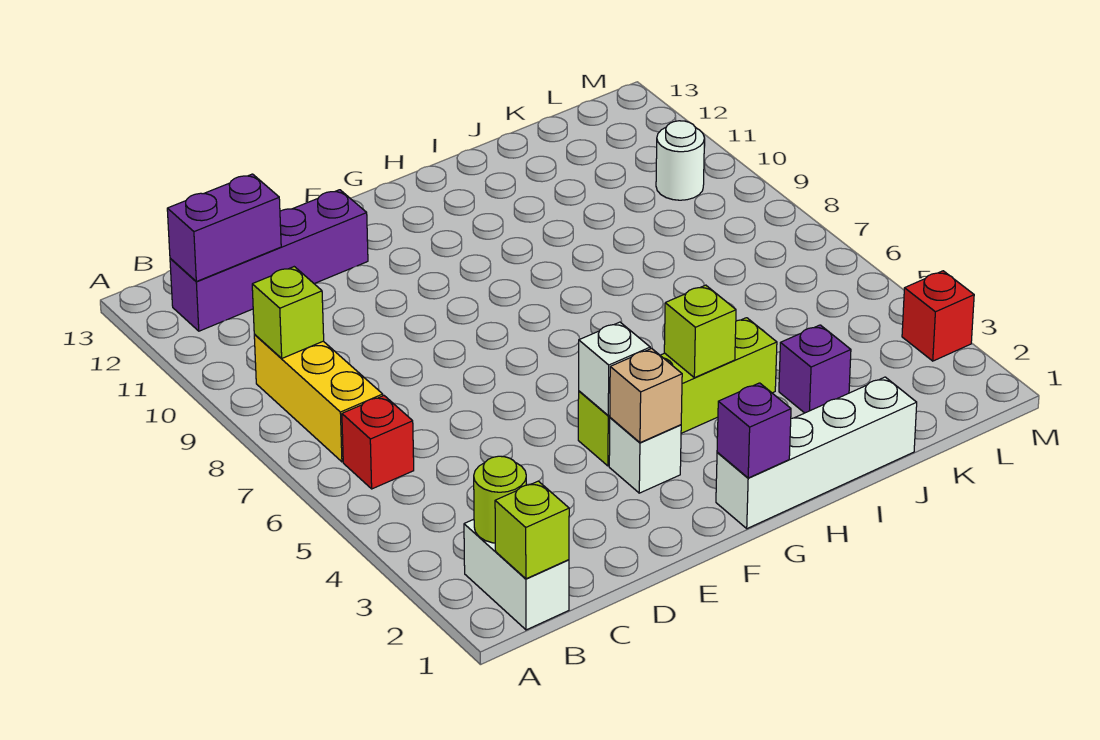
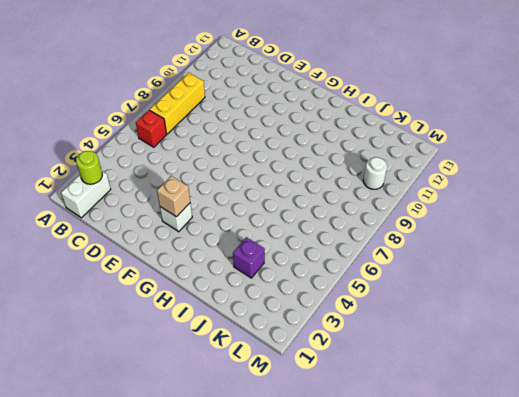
none -> purple brick B12:E12 level 1
none -> lime brick F4:I4 level 1
none -> white brick G1:J1 level 1

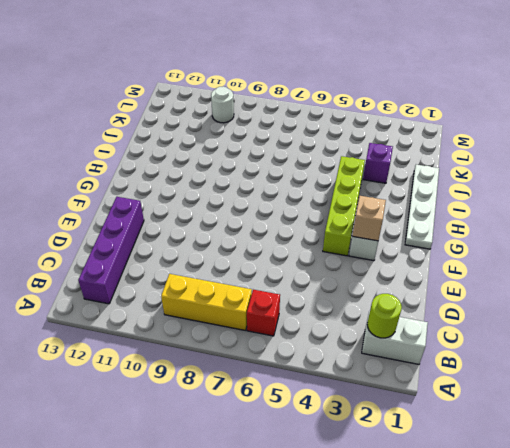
white plate G1:J1 level 1 -> white brick G1:J1 level 1
none -> red brick M3 level 1
none -> lime brick B1 level 2
none -> lime brick B9 level 2

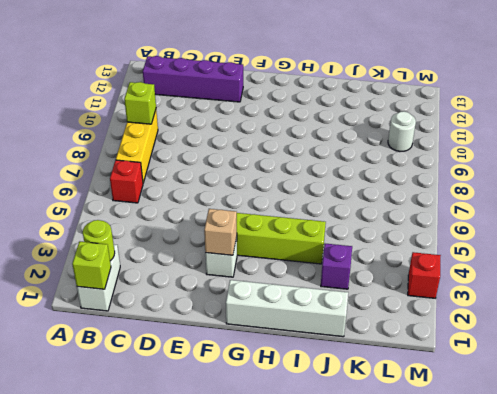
none -> purple brick B12:C12 level 2
none -> white brick F4 level 2
none -> purple brick G1 level 2

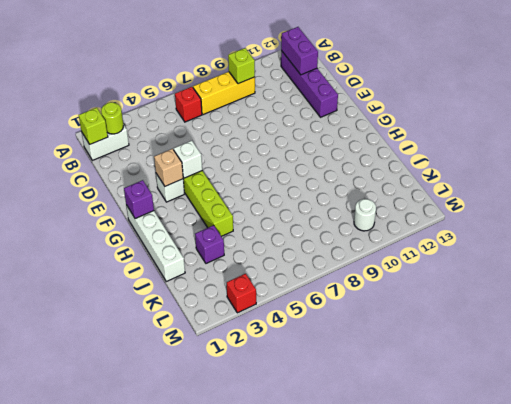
none -> lime brick H4 level 2

